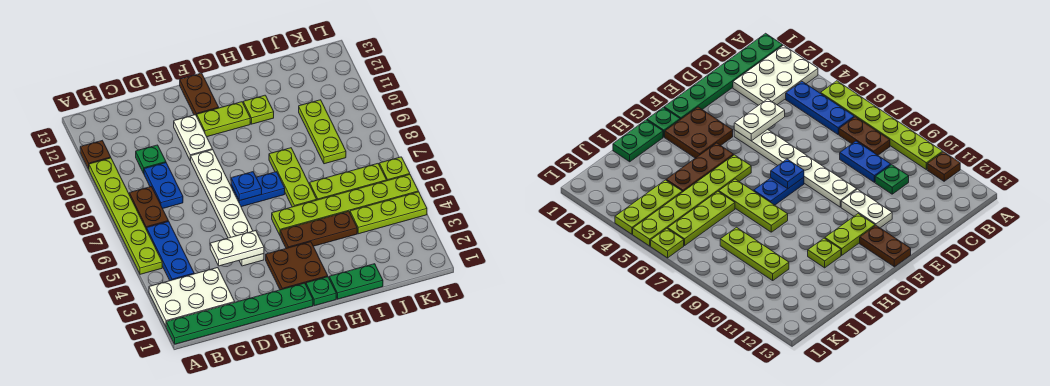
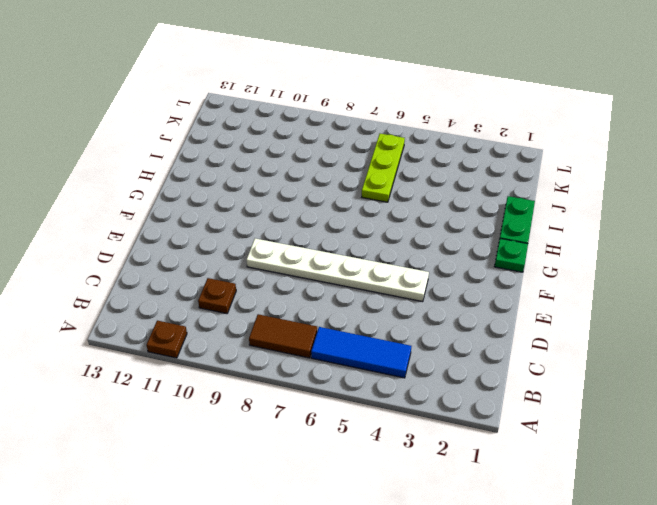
blue tile B4:B6 level 1 -> blue plate B4:B6 level 1
brown tile B7:B8 level 1 -> brown plate B7:B8 level 1
brown plate C10 level 1 -> green plate C10 level 1
none -> green plate A1:F1 level 1
none -> white plate A2:C3 level 1
none -> lime plate A5:A10 level 1

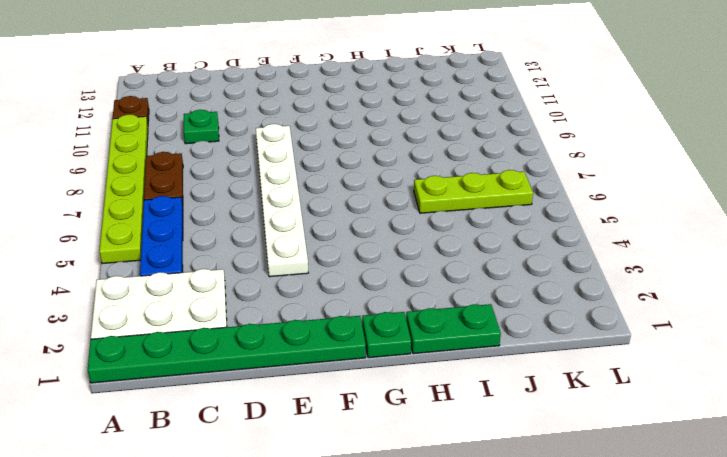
none -> blue plate C8:C9 level 1
none -> white plate E10:E11 level 1
none -> brown plate F2:G3 level 1

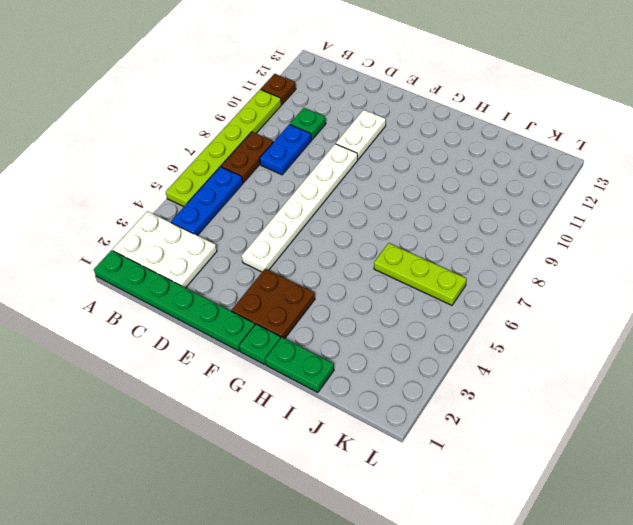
none -> blue plate F7:G7 level 1
none -> lime plate F11:G11 level 1
none -> brown plate F12:F13 level 1

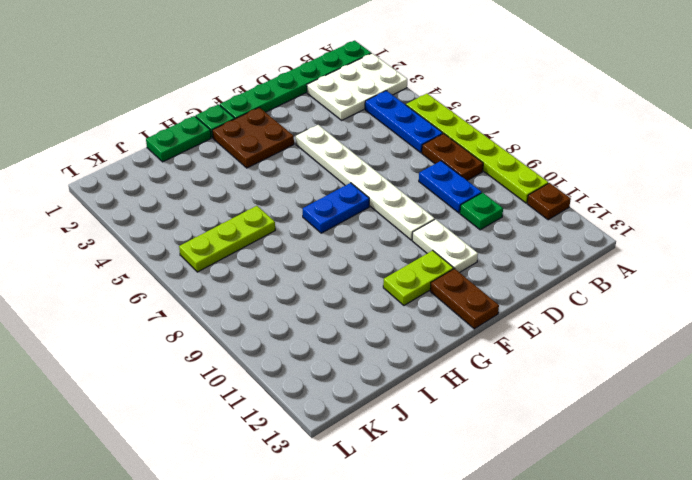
none -> brown plate G4:I4 level 1
none -> lime plate G5:L5 level 1
none -> lime plate H6:H8 level 1

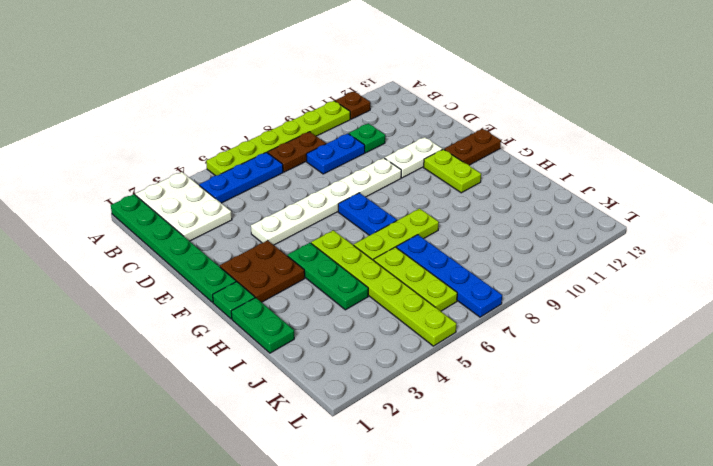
green plate G4:I4 level 1 -> brown plate G4:I4 level 1
blue plate I7:L7 level 1 -> none
none -> lime plate H11 level 1
none -> lime plate J4:L4 level 1
none -> lime plate J8:J10 level 1

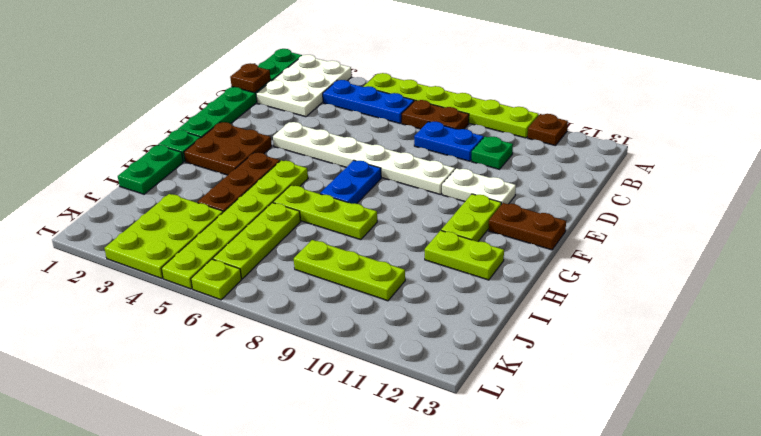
brown plate C1 level 2 -> none
lime plate H11:H12 level 1 -> lime plate H11 level 1
lime plate J3:L4 level 1 -> lime plate J4:L4 level 1
none -> white plate D4:E4 level 2
none -> blue plate F7 level 2

